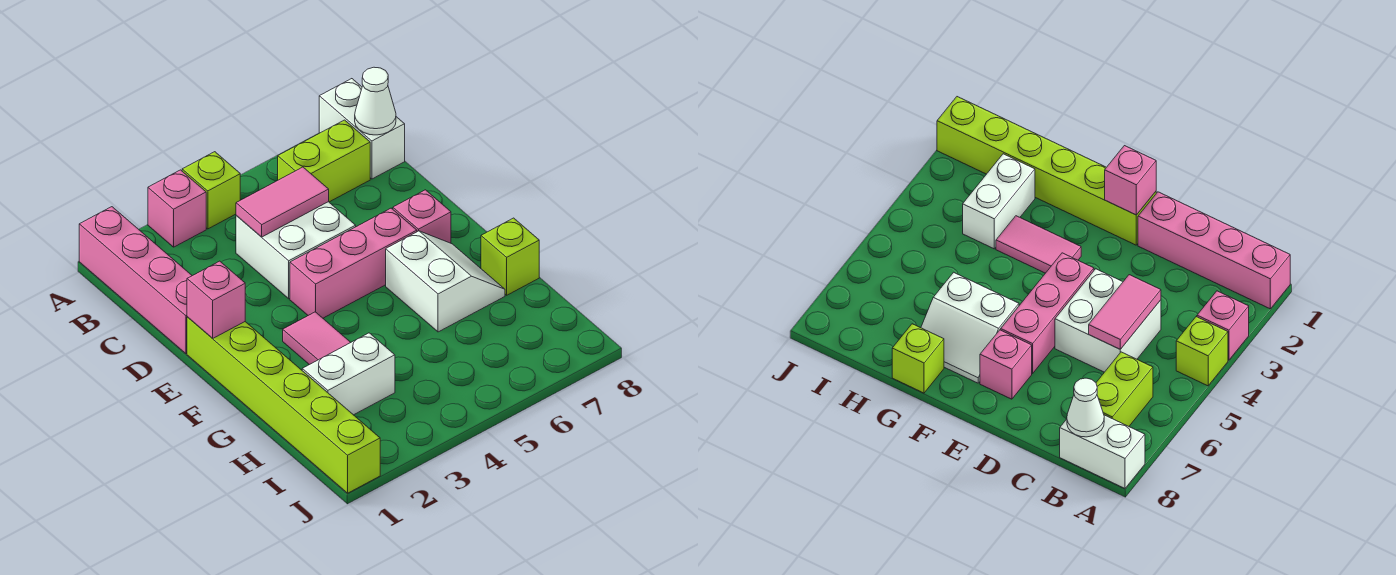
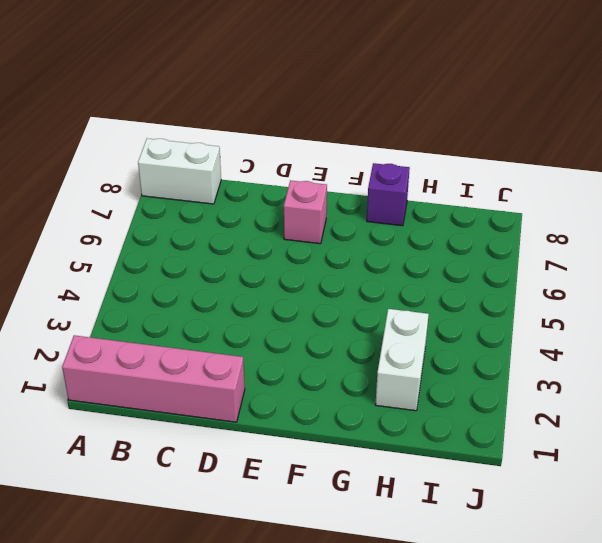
purple brick G8 level 1 -> lime brick G8 level 1
none -> pink brick A3 level 1
none -> lime brick A4 level 1
none -> lime brick B6:B7 level 1

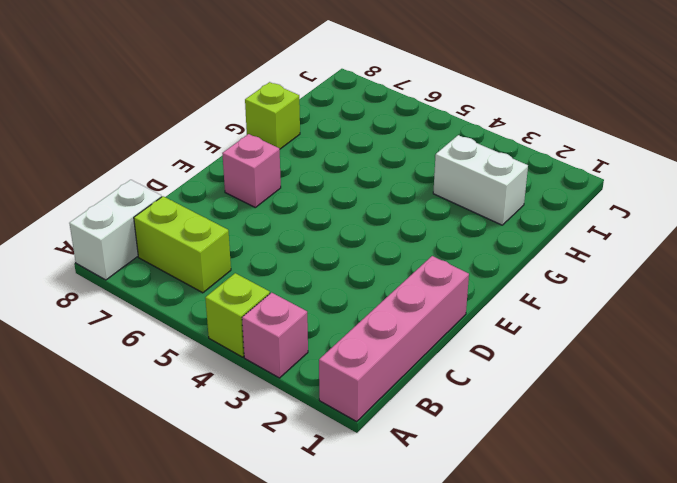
none -> white brick C4:D5 level 1
none -> lime brick E1:J1 level 1
none -> pink brick E4:E6 level 1

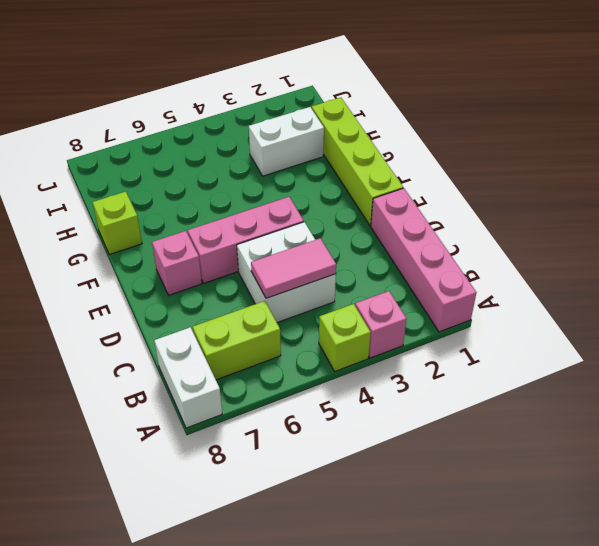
lime brick E1:H1 level 1 -> lime brick E1:J1 level 1
none -> pink tile F3:G3 level 1
none -> white slope F6:G7 level 1 top 6
none -> white cone B8 level 2

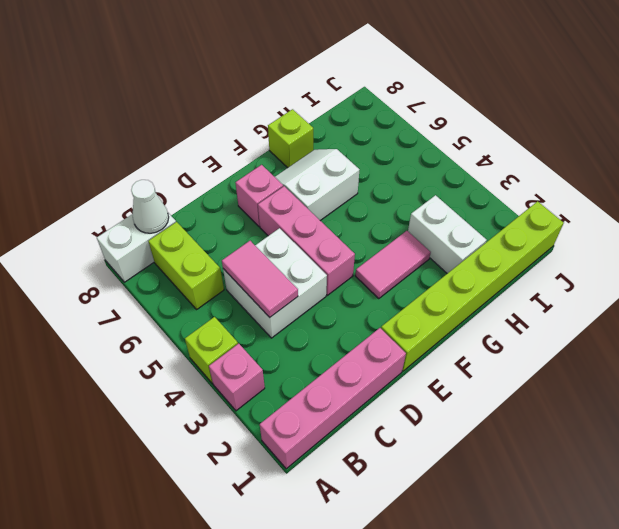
none -> pink brick E1 level 2

